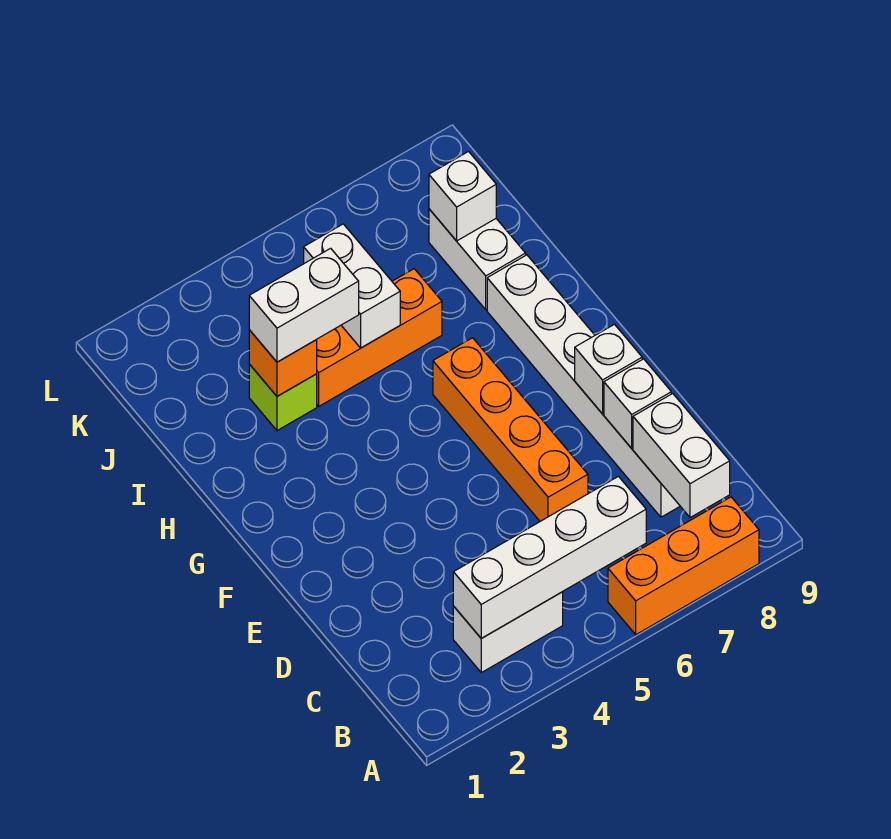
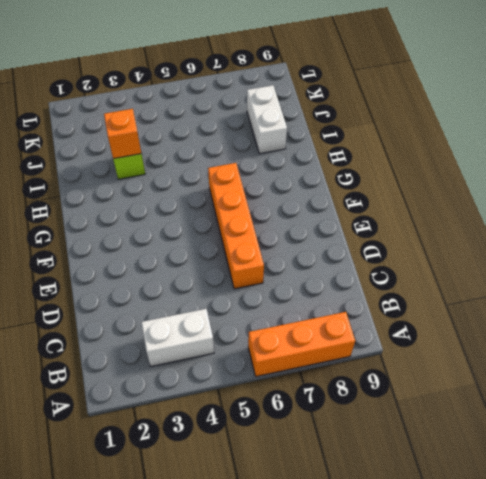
none -> white brick C8:H8 level 1
none -> orange brick I4:I6 level 1
none -> white brick B3:B6 level 2

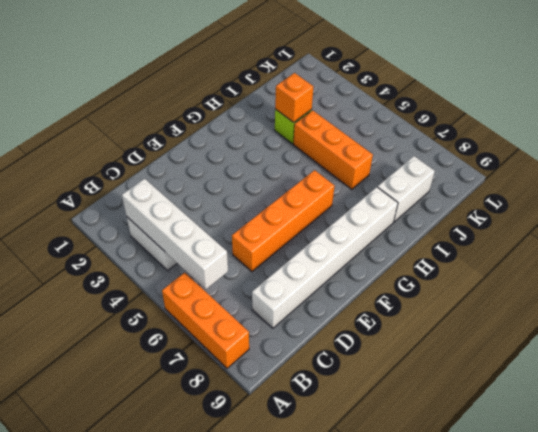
none -> white brick B8:C8 level 2
none -> white brick D8 level 2
none -> white brick E8 level 2

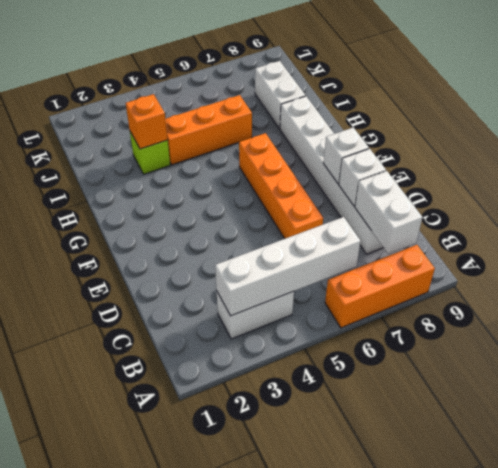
none -> white brick I5:J5 level 2
none -> white brick J8 level 2
none -> white brick I3:I4 level 3

